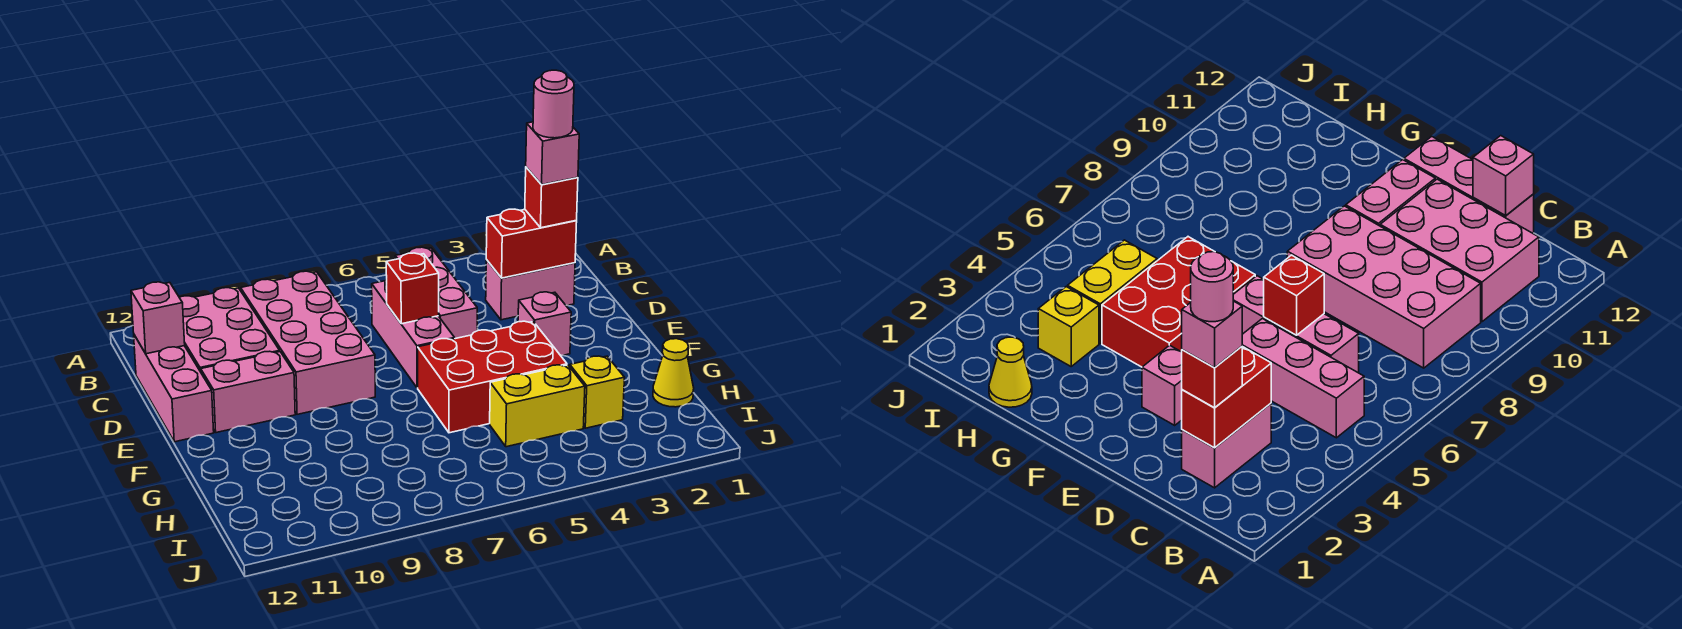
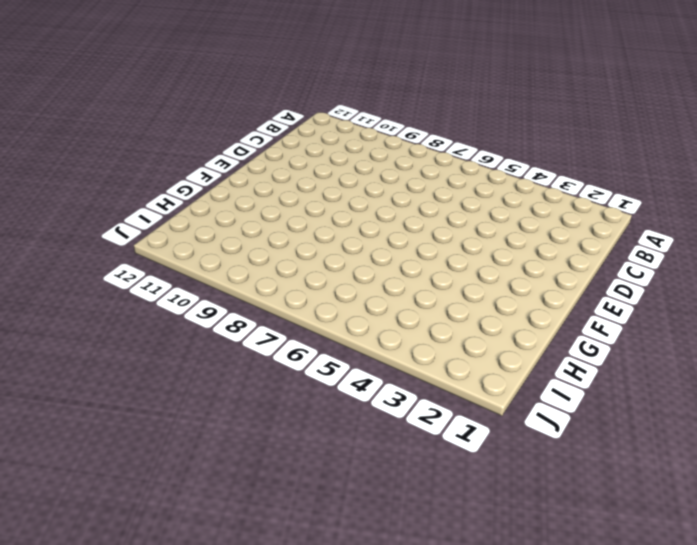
none -> pink brick B5:D5 level 1
none -> pink brick B8:E9 level 1
none -> pink brick B10:D11 level 1

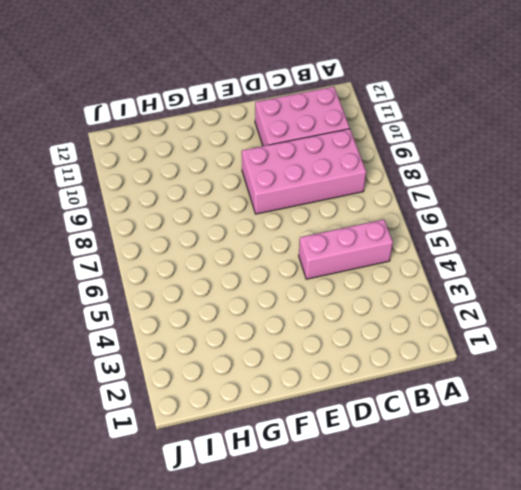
none -> pink brick C2:C3 level 1
none -> pink brick C6:E6 level 1
none -> pink brick C12:E12 level 1

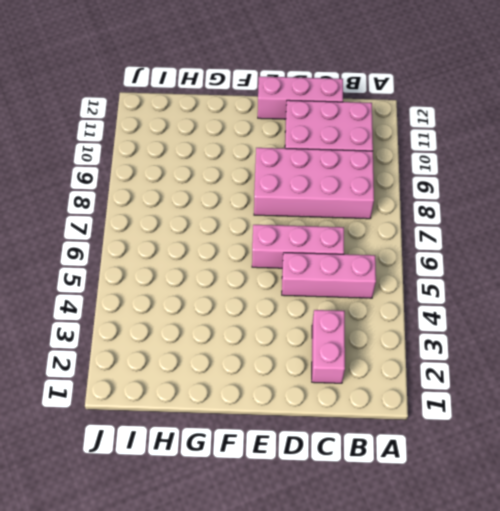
none -> pink brick E3 level 1
none -> pink brick E10:E11 level 1
none -> red brick F4:G6 level 1

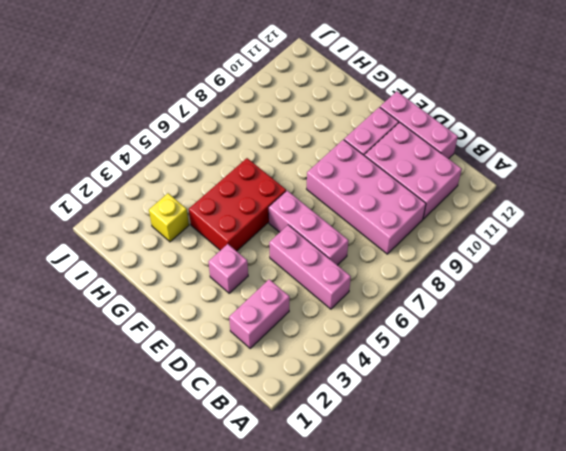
none -> yellow cone H1 level 1
none -> yellow brick H4:H5 level 1
none -> red brick C2:C3 level 2

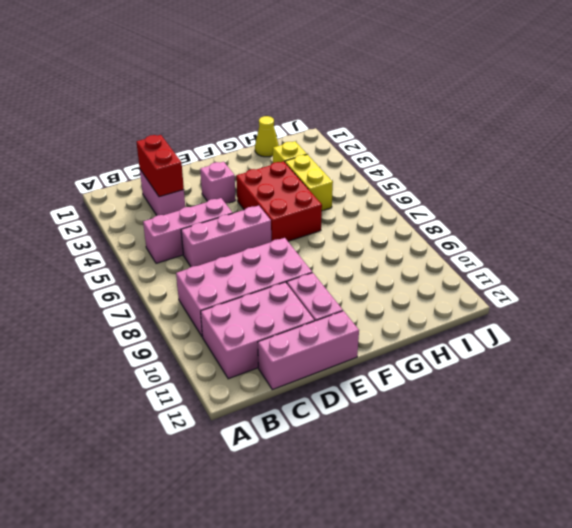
none -> pink brick C12 level 2
none -> red brick D6 level 2
none -> red brick C2 level 3

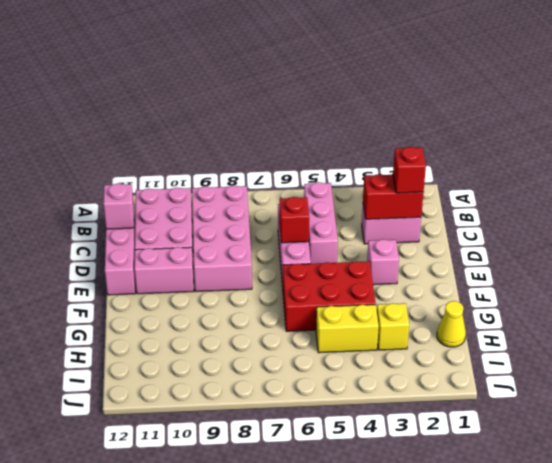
none -> pink brick C2 level 4
none -> pink round brick C2 level 5

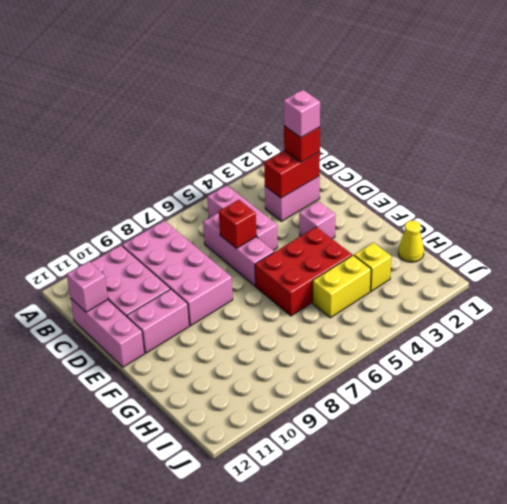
none -> pink round brick C2 level 5

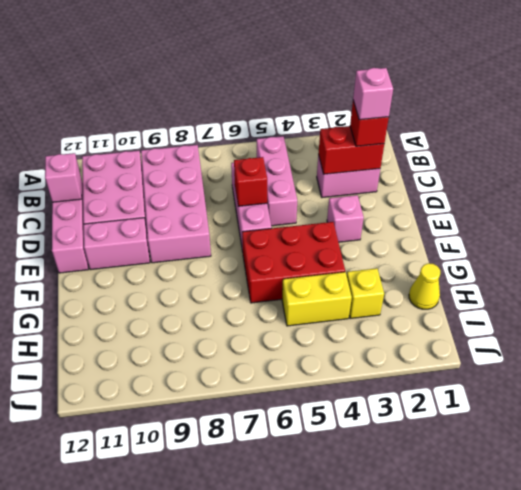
none -> pink round brick C2 level 5

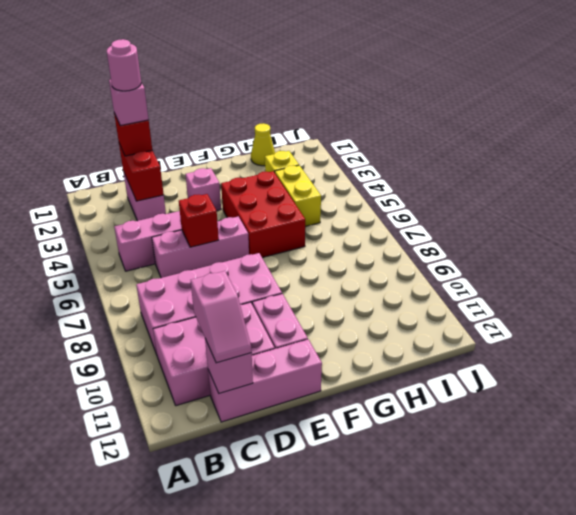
pink slope C11:C12 level 3 top 11 -> none

